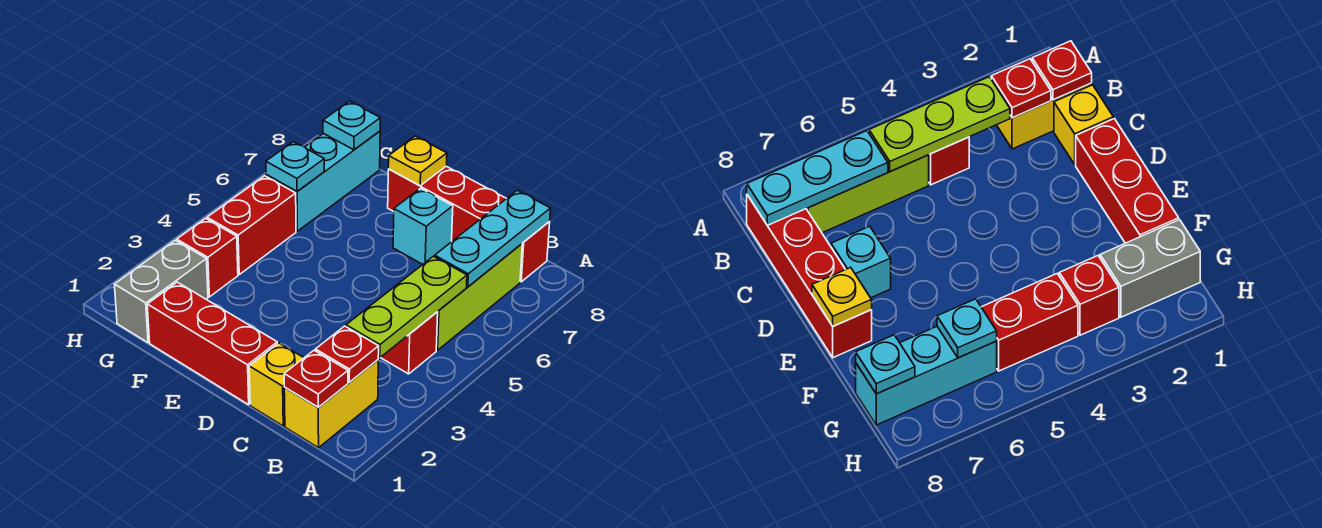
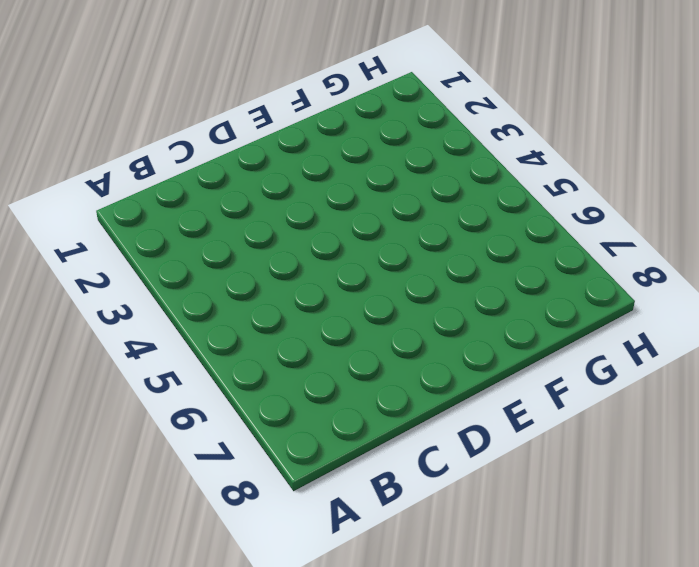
none -> yellow brick B1:B2 level 1
none -> red brick B4 level 1
none -> lime brick B5:B7 level 1

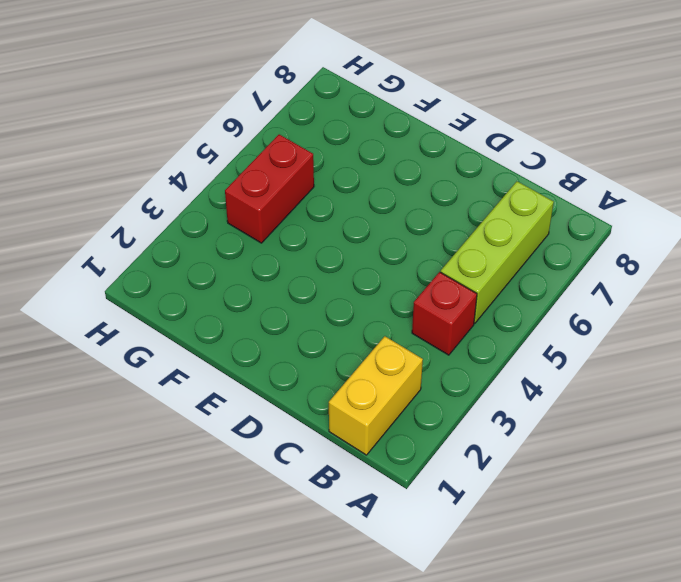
none -> red brick B8:E8 level 1
none -> yellow brick C1 level 1
none -> red brick D1:F1 level 1

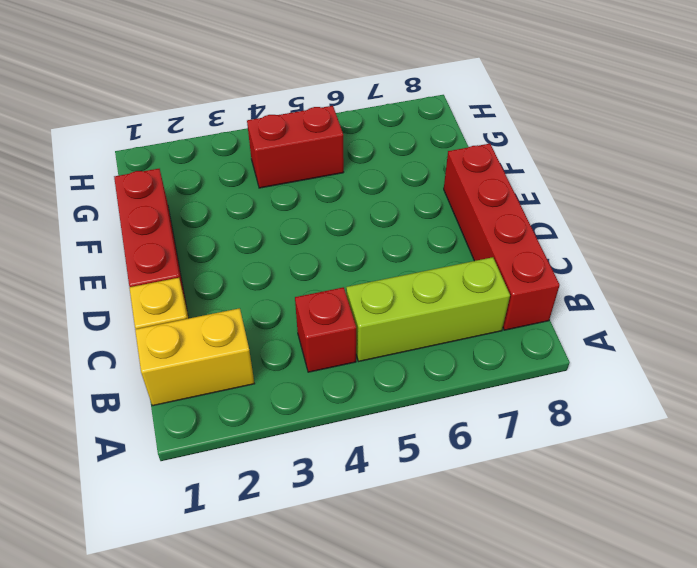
none -> cyan brick D7 level 1
none -> grey brick G1:G2 level 1
none -> red brick G3 level 1

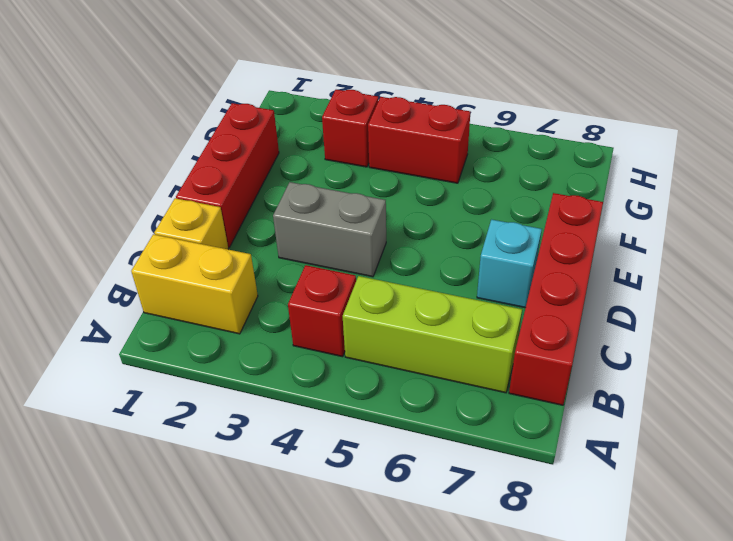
grey brick D3:D4 level 1 -> grey brick G1:G2 level 1
none -> cyan brick G6:G8 level 1
none -> red plate B1 level 2
none -> red plate B2 level 2

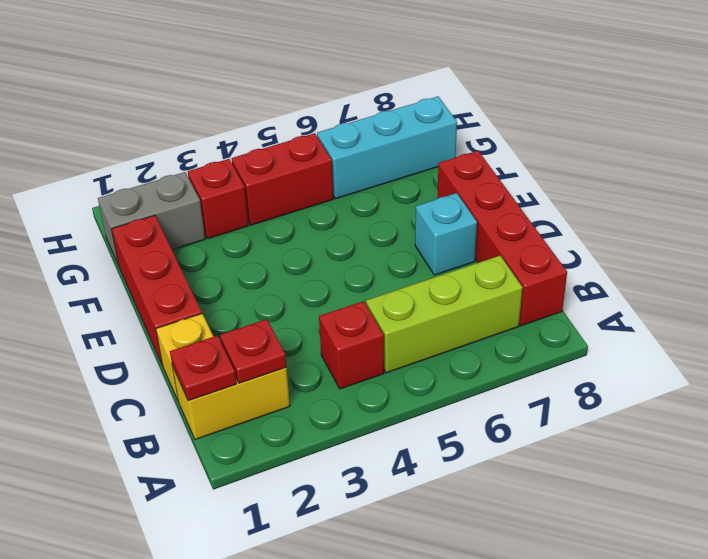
none -> lime plate B3:B5 level 2
none -> cyan plate B6:B8 level 2
none -> yellow plate E8 level 2

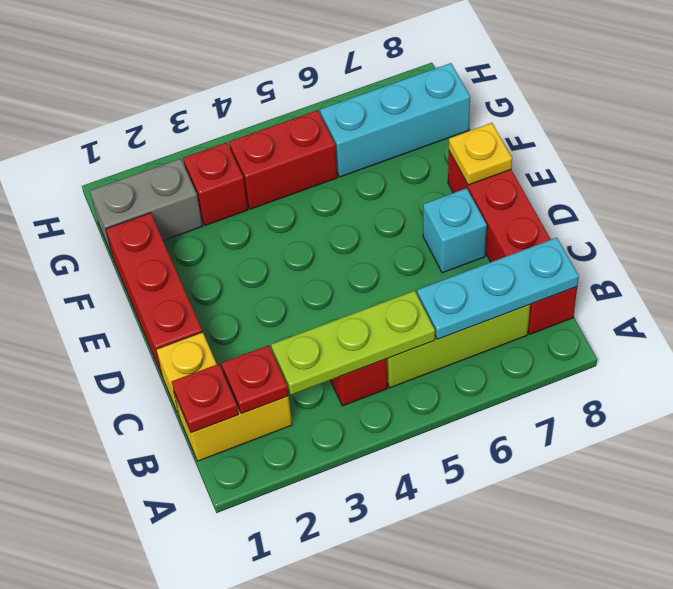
none -> cyan plate G6 level 2
none -> cyan plate G8 level 2

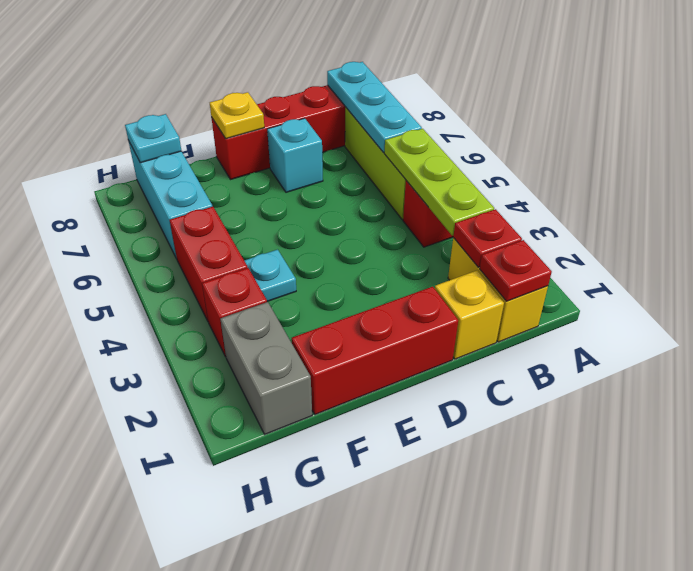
cyan plate F4 level 1 -> cyan plate G6 level 2

